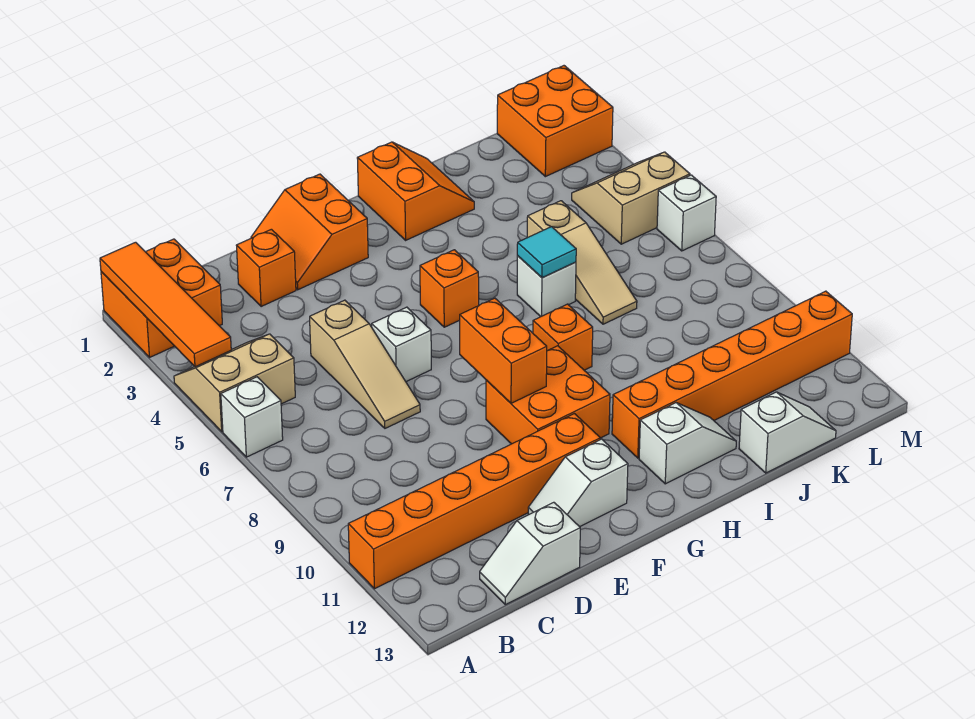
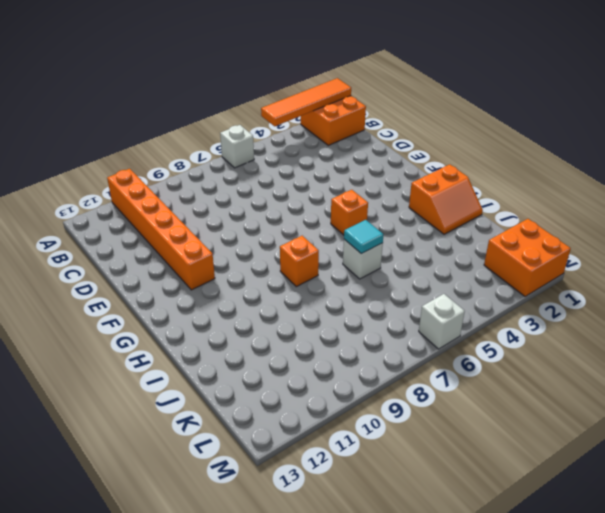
none -> tan slope A4:B5 level 1 top 5
none -> white slope C13:D13 level 1 top D
none -> orange brick D2 level 1

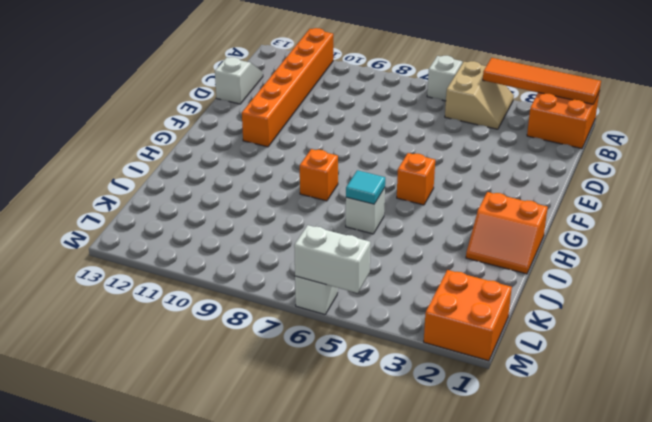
white brick M5:M6 level 2 -> none
none -> orange brick D2 level 1
none -> tan slope D5:D7 level 1 top 5
none -> orange slope E1:F2 level 1 top F

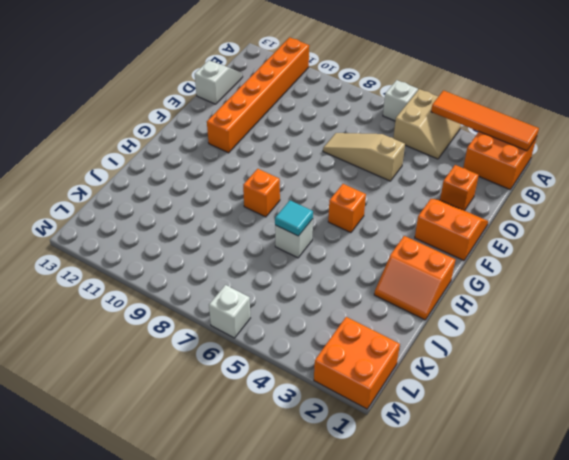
none -> white brick E6 level 1
none -> white slope E12:F12 level 1 top F
none -> orange brick F9:G10 level 1

